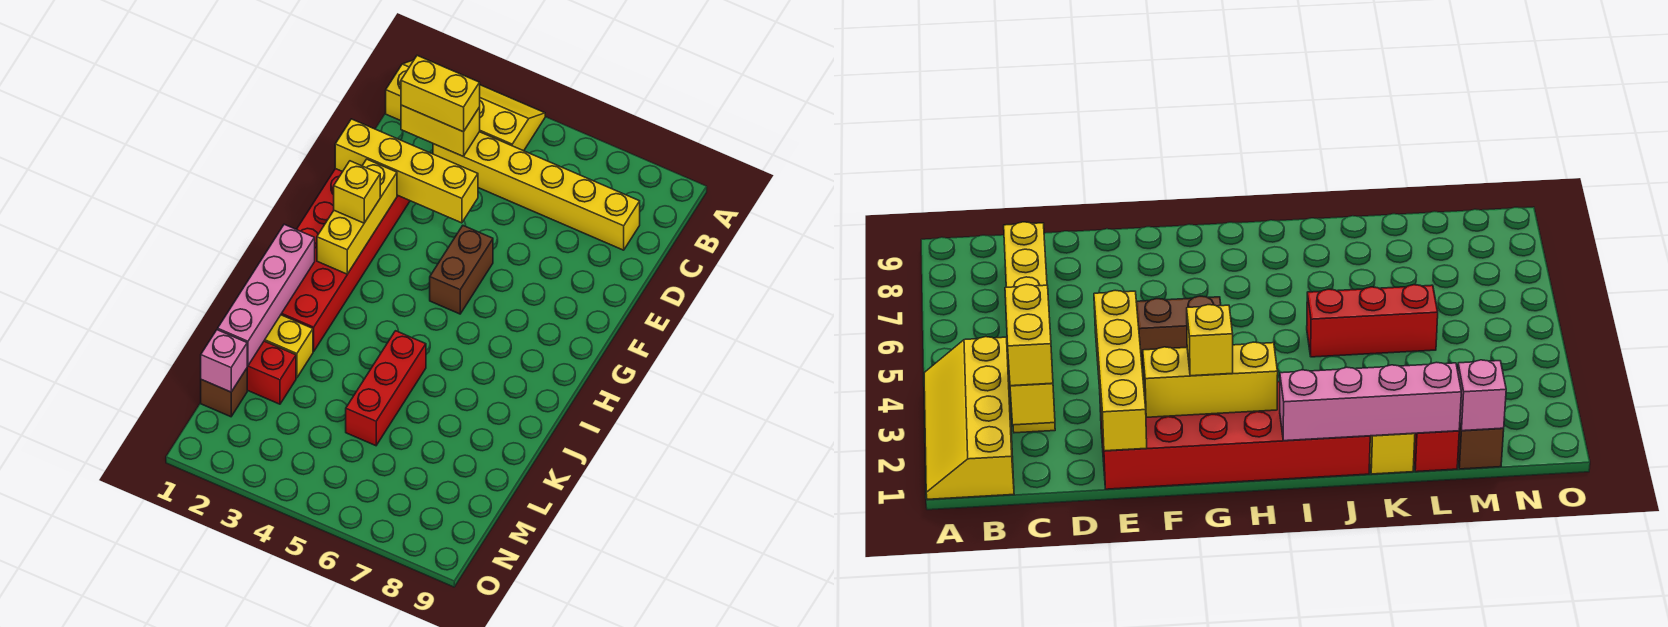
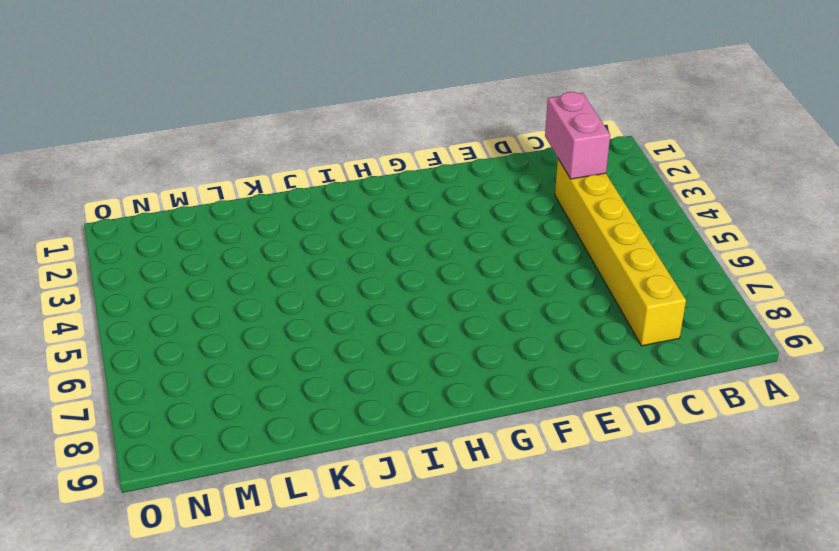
pink brick C2:C3 level 2 -> yellow brick C2:C3 level 2
none -> yellow slope A1:B4 level 1 top B
none -> red brick E1:J2 level 1
none -> brown brick F5:G5 level 1

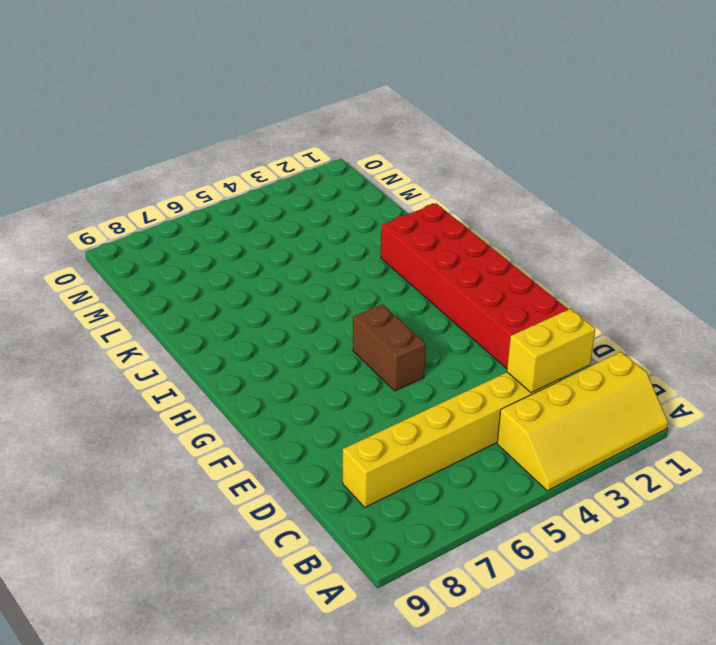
none -> red brick J5:L5 level 1
none -> yellow brick K1:K2 level 1
none -> red brick L1:L2 level 1

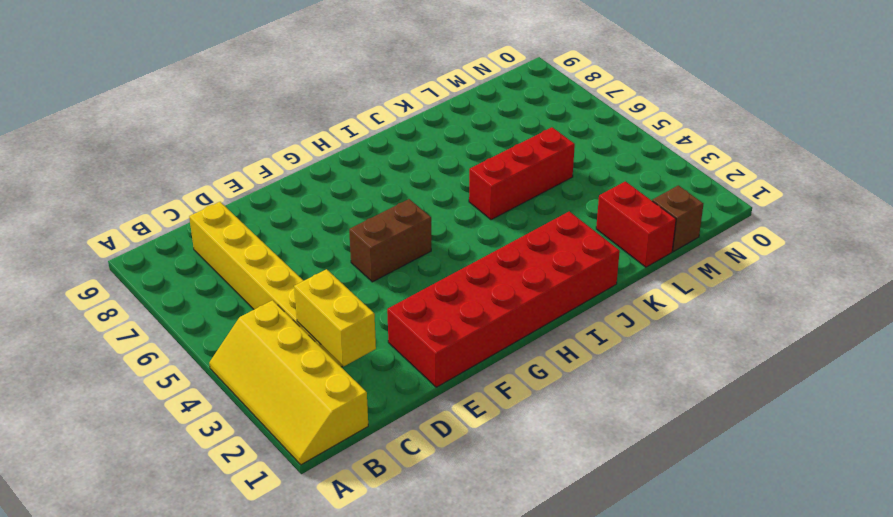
none -> yellow brick K1:K2 level 1
none -> yellow brick E1:E4 level 2
none -> yellow brick F2:H2 level 2

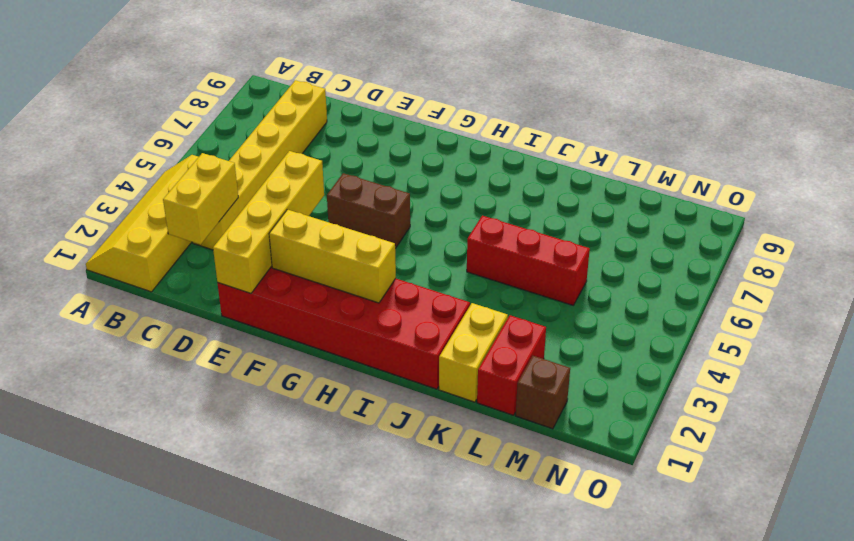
none -> pink brick I1:L1 level 2
none -> pink brick M1 level 2
none -> yellow brick C2:C3 level 3

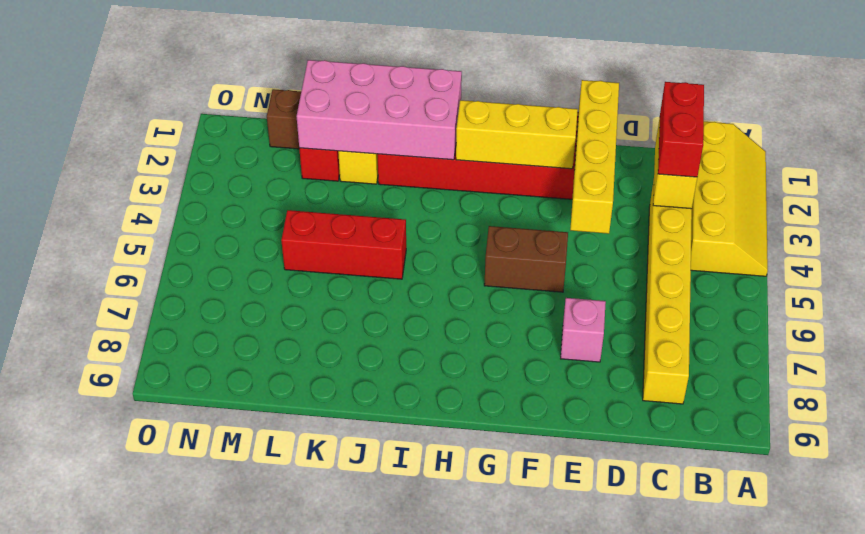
red brick C2:C3 level 3 -> yellow brick C2:C3 level 3
pink brick E7 level 1 -> pink brick M1 level 2
pink brick I1:L2 level 2 -> pink brick I1:L1 level 2
none -> yellow brick G2 level 3

